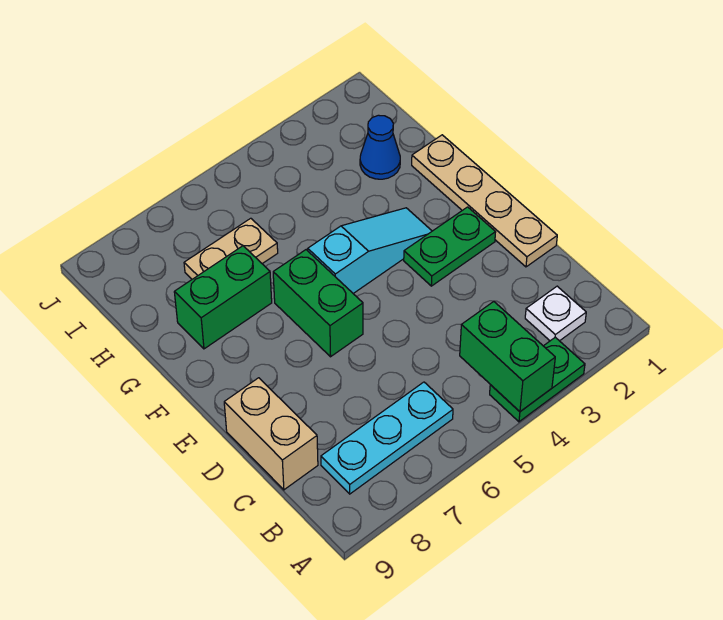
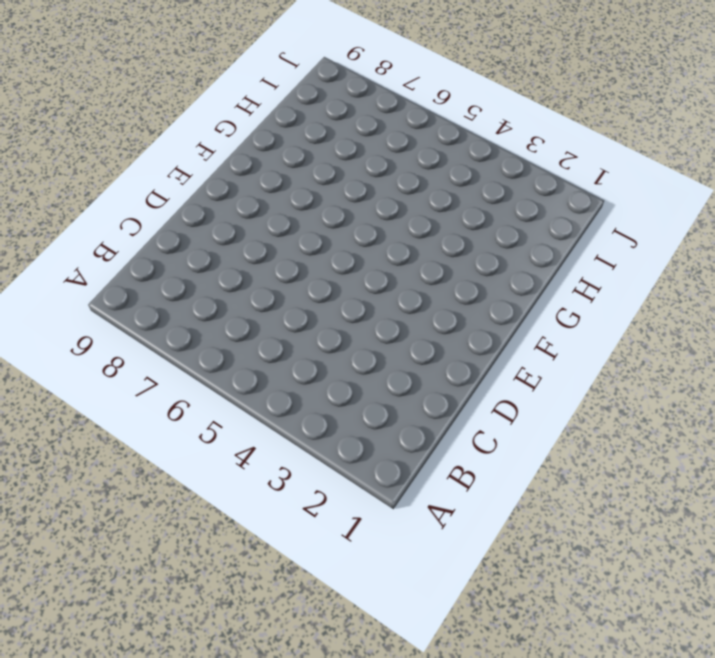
none -> green plate A3:A4 level 1
none -> white plate B2 level 1
none -> cyan plate B6:B8 level 1

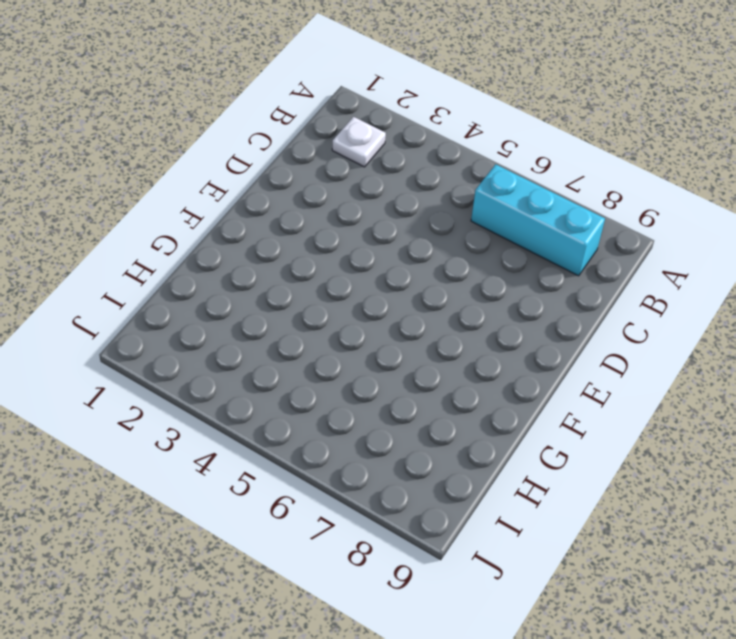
cyan brick B6:B8 level 1 -> cyan plate B6:B8 level 1
none -> green plate A3:A4 level 1
none -> tan brick C9:D9 level 1
none -> tan plate D1:G1 level 1

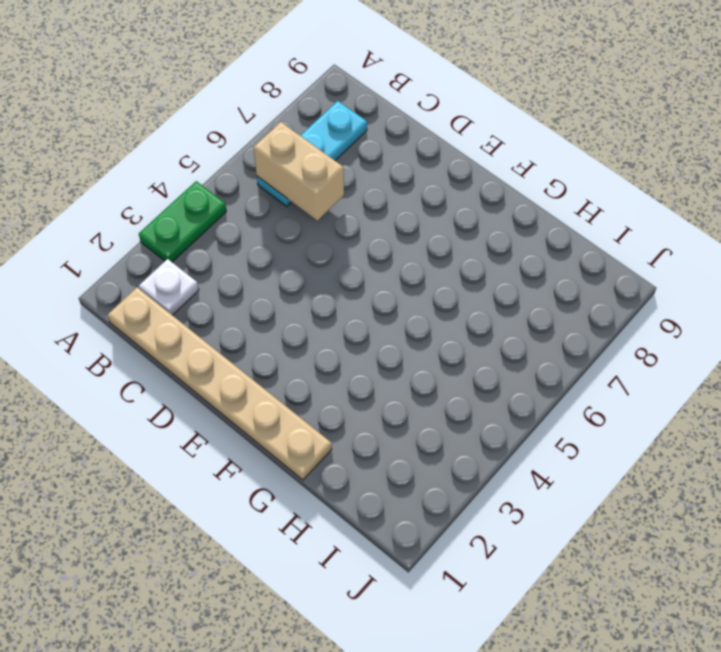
tan plate B1:G1 level 1 -> tan plate D1:G1 level 1
tan brick B6:C6 level 2 -> tan brick C9:D9 level 1
none -> green plate E2:E3 level 1
none -> green brick E6:F6 level 1
none -> cyan slope F3:F5 level 1 top 5

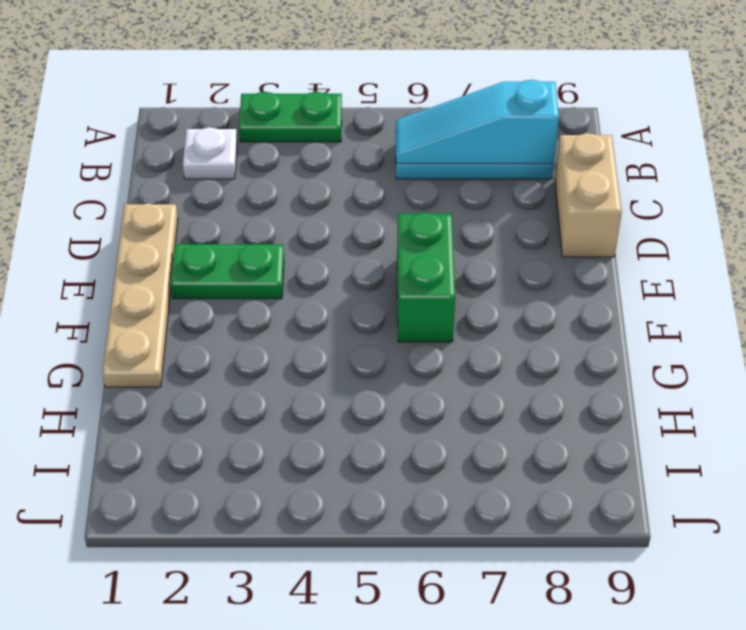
cyan slope B6:B8 level 2 top 8 -> cyan slope F3:F5 level 1 top 5
none -> green brick G7:G8 level 1
none -> blue cone H2 level 1
none -> tan plate H6:H7 level 1

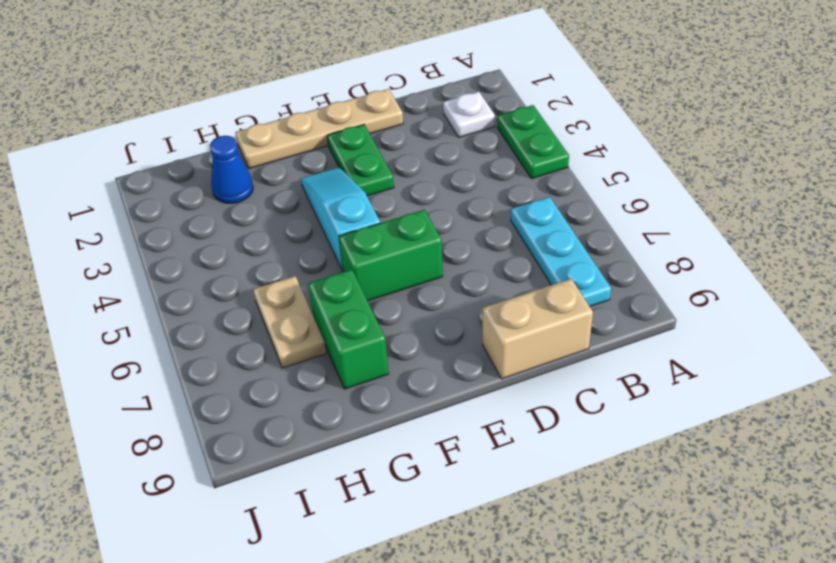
none -> green brick A4:B4 level 2

